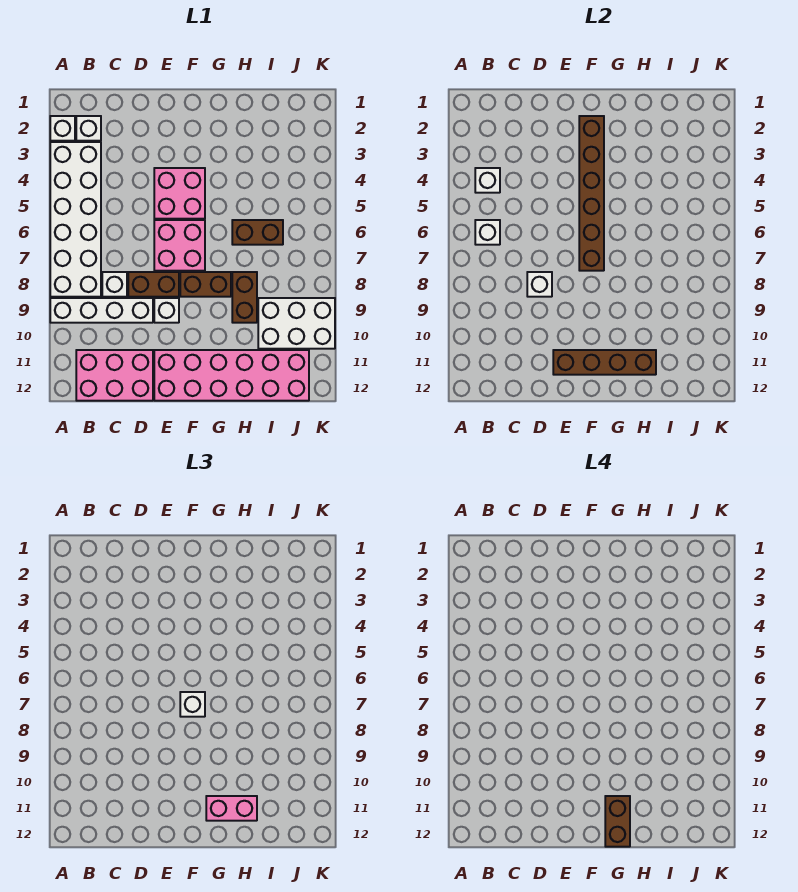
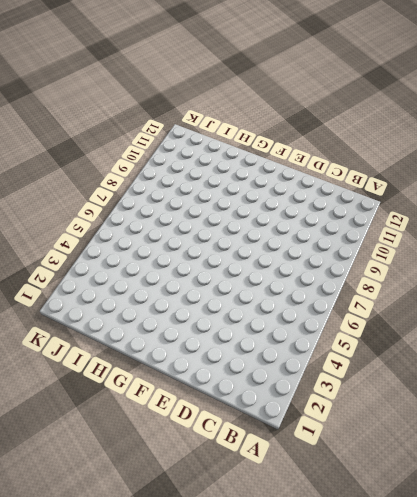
none -> white brick A2 level 1
none -> white brick A3:B8 level 1
none -> white brick A9:D9 level 1

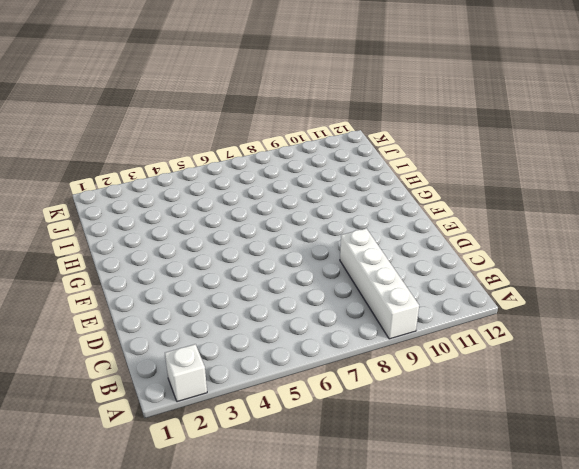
none -> white brick A3:B8 level 1
none -> white brick B2 level 1
none -> pink brick B11:D12 level 1

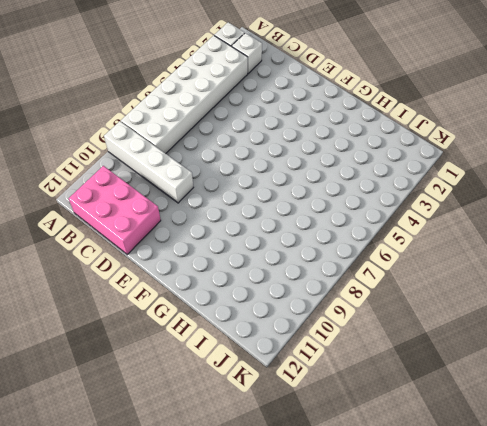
none -> white brick C8 level 1
none -> brown brick D8:E8 level 1
none -> pink brick E4:F5 level 1

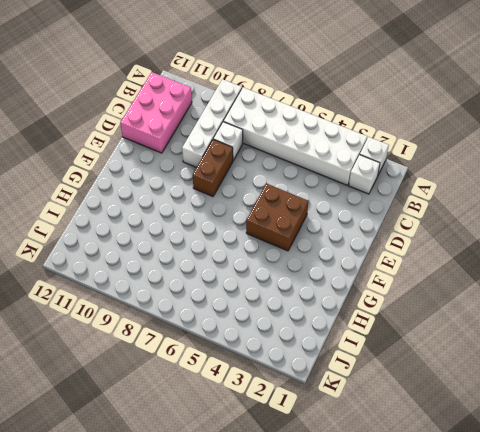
brown brick E4:F5 level 1 -> pink brick E4:F5 level 1
none -> pink brick E6:F7 level 1
none -> white brick E9 level 1
none -> pink brick E11:J12 level 1

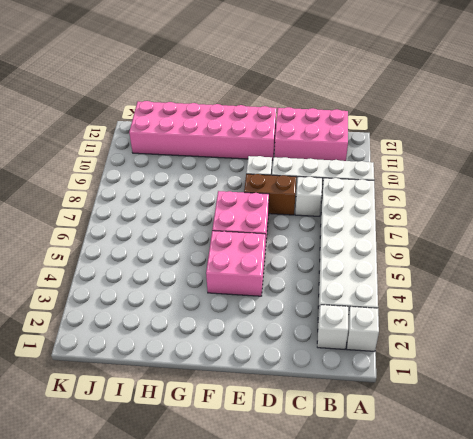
none -> brown brick F8:G8 level 1
none -> brown brick H6:I6 level 1
none -> brown brick H8:H9 level 1

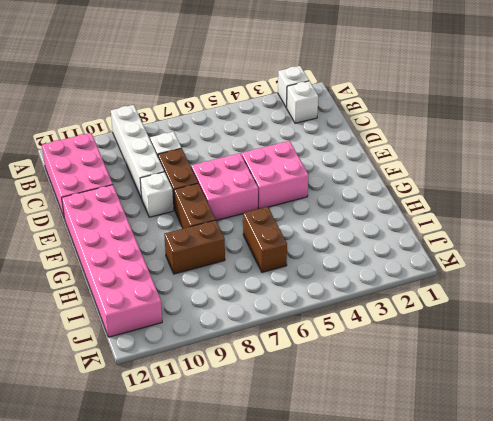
none -> white brick A3:B8 level 1
none -> white brick I9:K10 level 1
none -> white brick B4 level 2

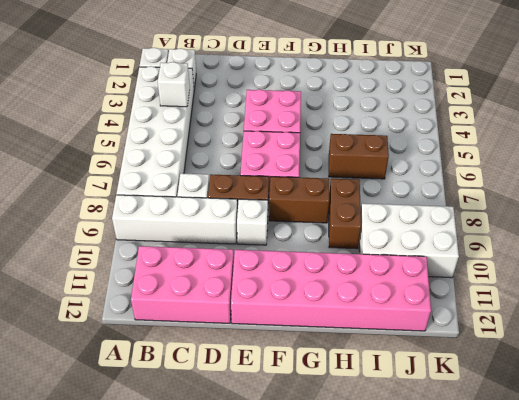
none -> white brick B6 level 2
none -> white brick D8 level 2
none -> brown brick E11:H11 level 2

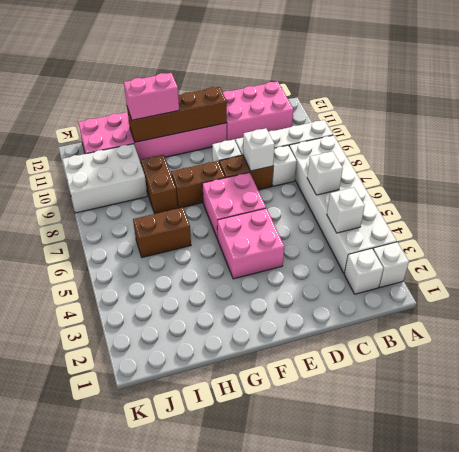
none -> brown brick F2:F7 level 2
none -> white brick F7 level 3
none -> brown brick G11:G12 level 4

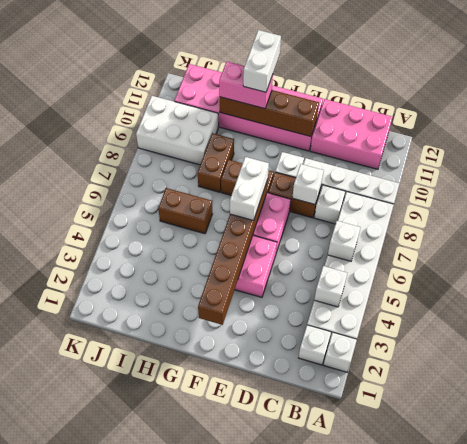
white brick F6:F7 level 3 -> white brick F7 level 3
white brick G11:G12 level 4 -> brown brick G11:G12 level 4

